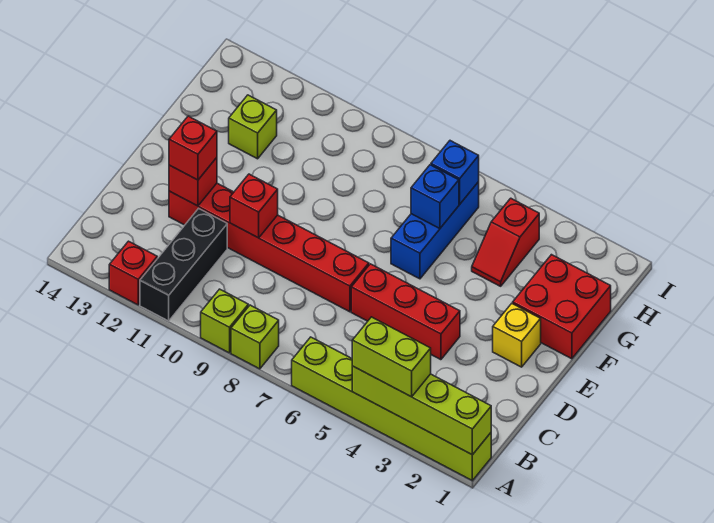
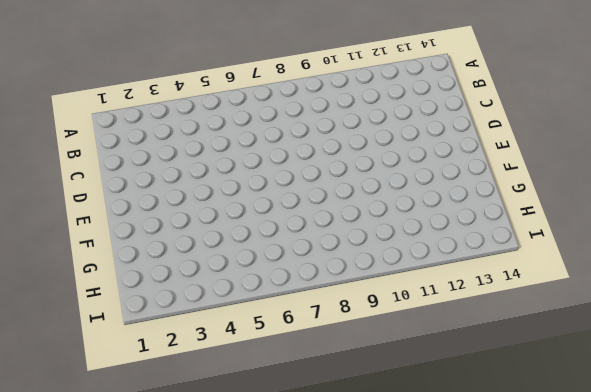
none -> lime brick A1:A6 level 1
none -> lime brick A8 level 1
none -> lime brick A9 level 1

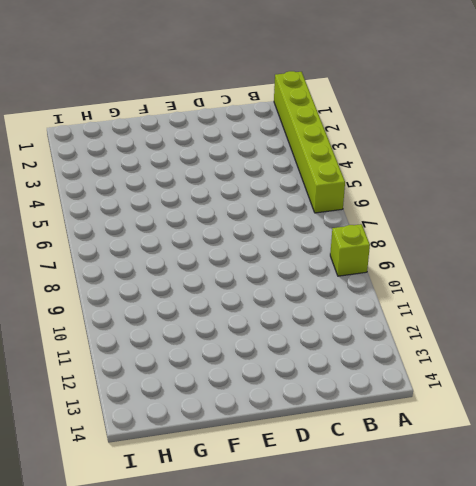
none -> lime brick A8 level 1
none -> black brick A11:C11 level 1
none -> red brick A12 level 1

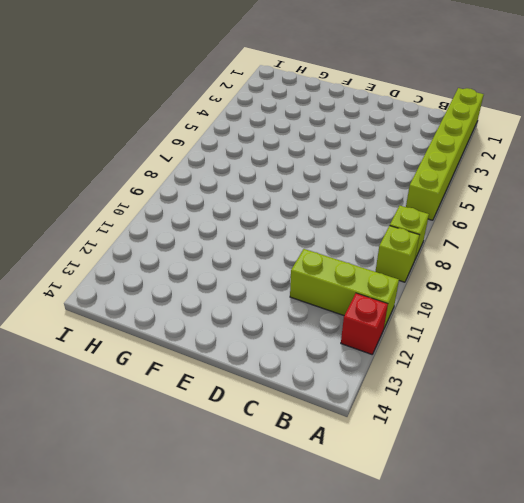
lime brick A11:C11 level 1 -> black brick A11:C11 level 1
none -> red brick D4:D6 level 1
none -> red brick D7:D12 level 1
none -> yellow brick E2 level 1

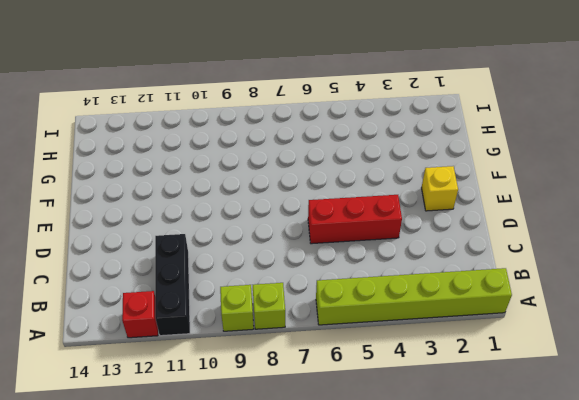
none -> red brick D7:D12 level 1
none -> red brick F1:G2 level 1
none -> blue brick F6:H6 level 1

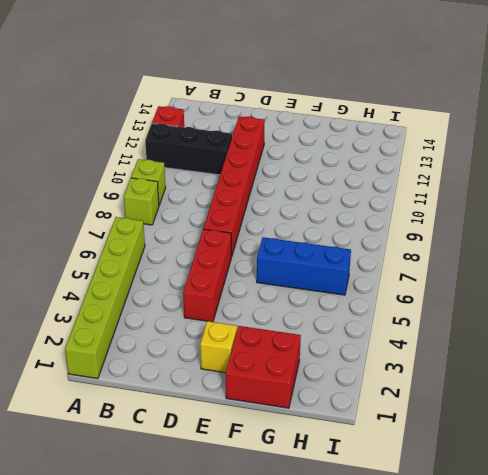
none -> red slope G4:H4 level 1 top H
none -> lime brick G12 level 1
none -> lime brick A1:A4 level 2

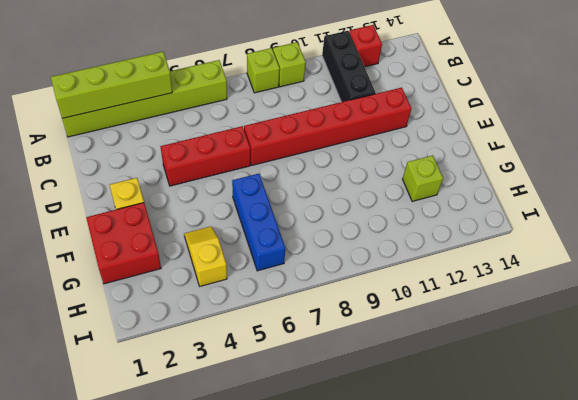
yellow slope G4:H4 level 1 top H -> red slope G4:H4 level 1 top H
none -> red brick D10 level 2
none -> red brick D12 level 2
none -> blue brick G6 level 2

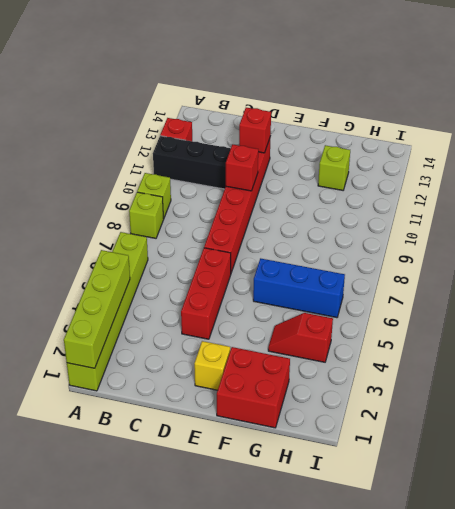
none -> blue brick G6 level 2
none -> blue brick H6 level 2
none -> lime brick A3:A4 level 3

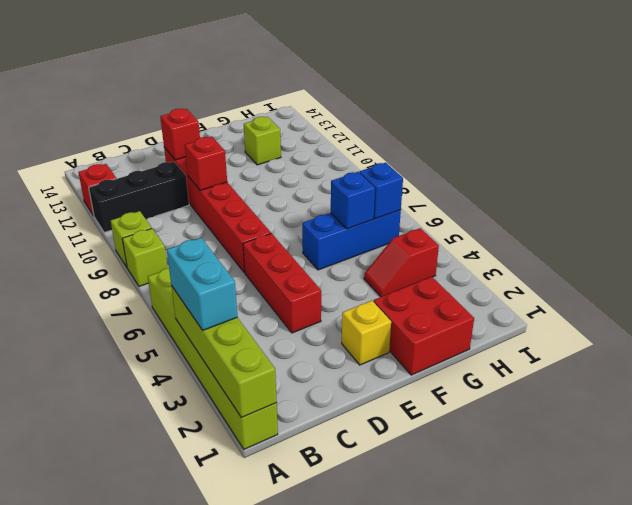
cyan brick A3:A4 level 3 -> lime brick A3:A4 level 3
none -> red brick D12 level 3

